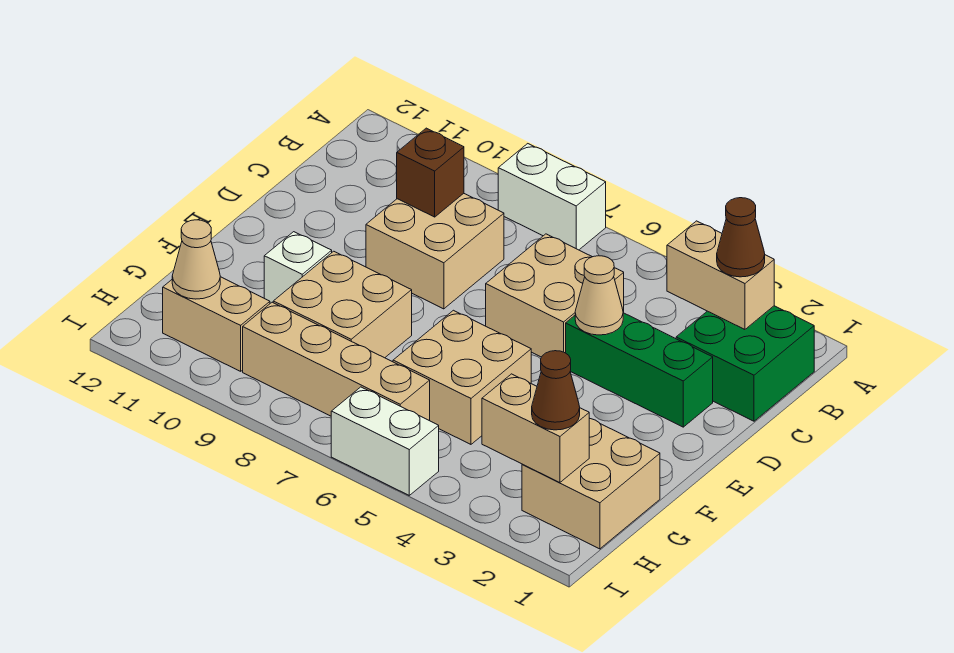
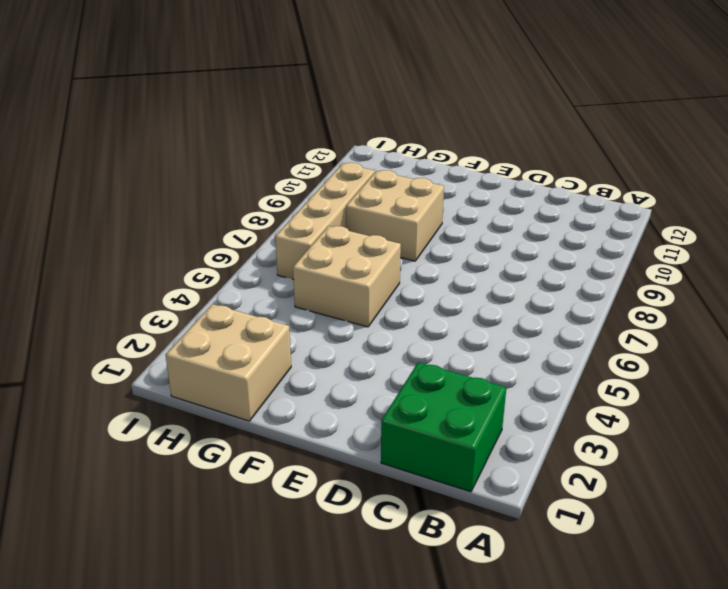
none -> white brick A7:A8 level 1
none -> tan brick C5:D6 level 1
none -> tan brick C8:D9 level 1

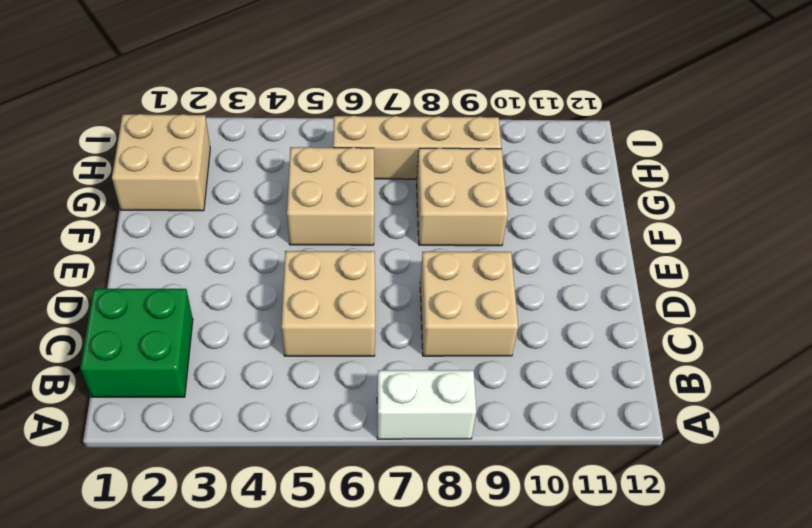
none -> green brick D2:D4 level 1
none -> white brick F10 level 1
none -> tan brick H10:H11 level 1

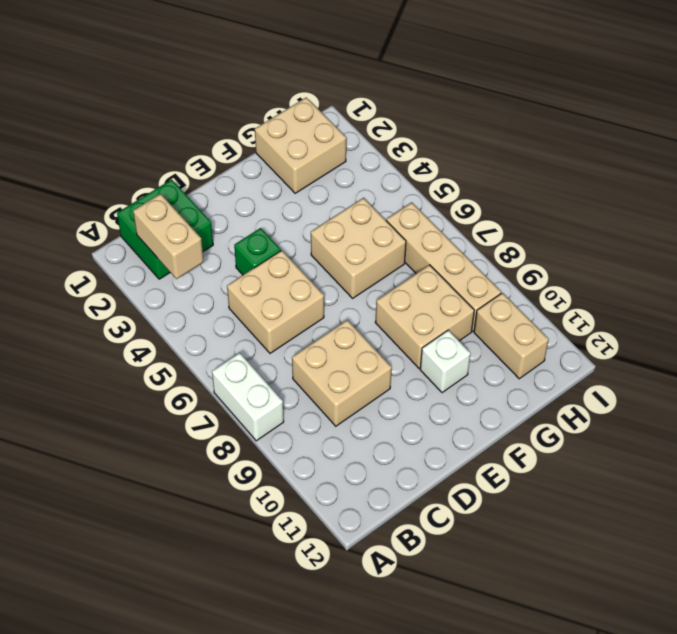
green brick D4 level 1 -> green brick D2:D4 level 1
none -> white brick I5:I6 level 1
none -> brown brick C9 level 2
none -> tan cone D4 level 2

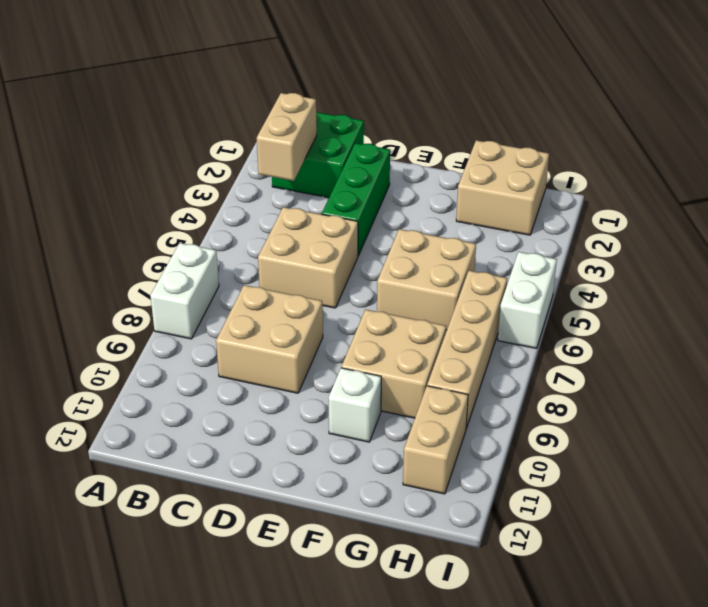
none -> brown brick C9 level 2
none -> tan cone D4 level 2
none -> tan brick H2:H3 level 2

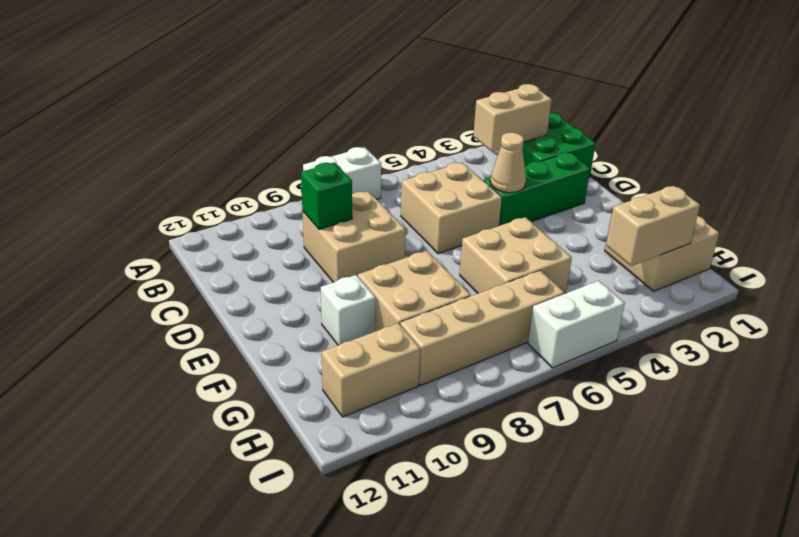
green brick C9 level 2 -> brown brick C9 level 2
none -> tan cone H11 level 2
none -> brown cone B2 level 3
none -> brown cone H2 level 3

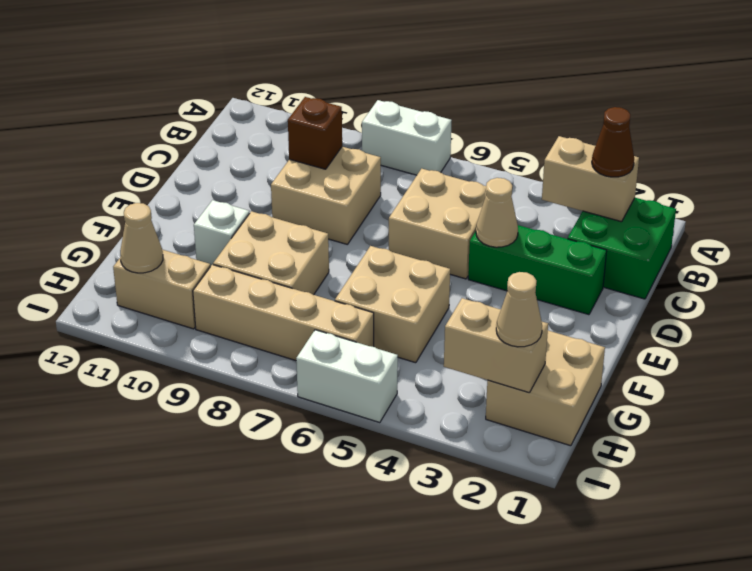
tan cone H2 level 3 -> brown cone H2 level 3

